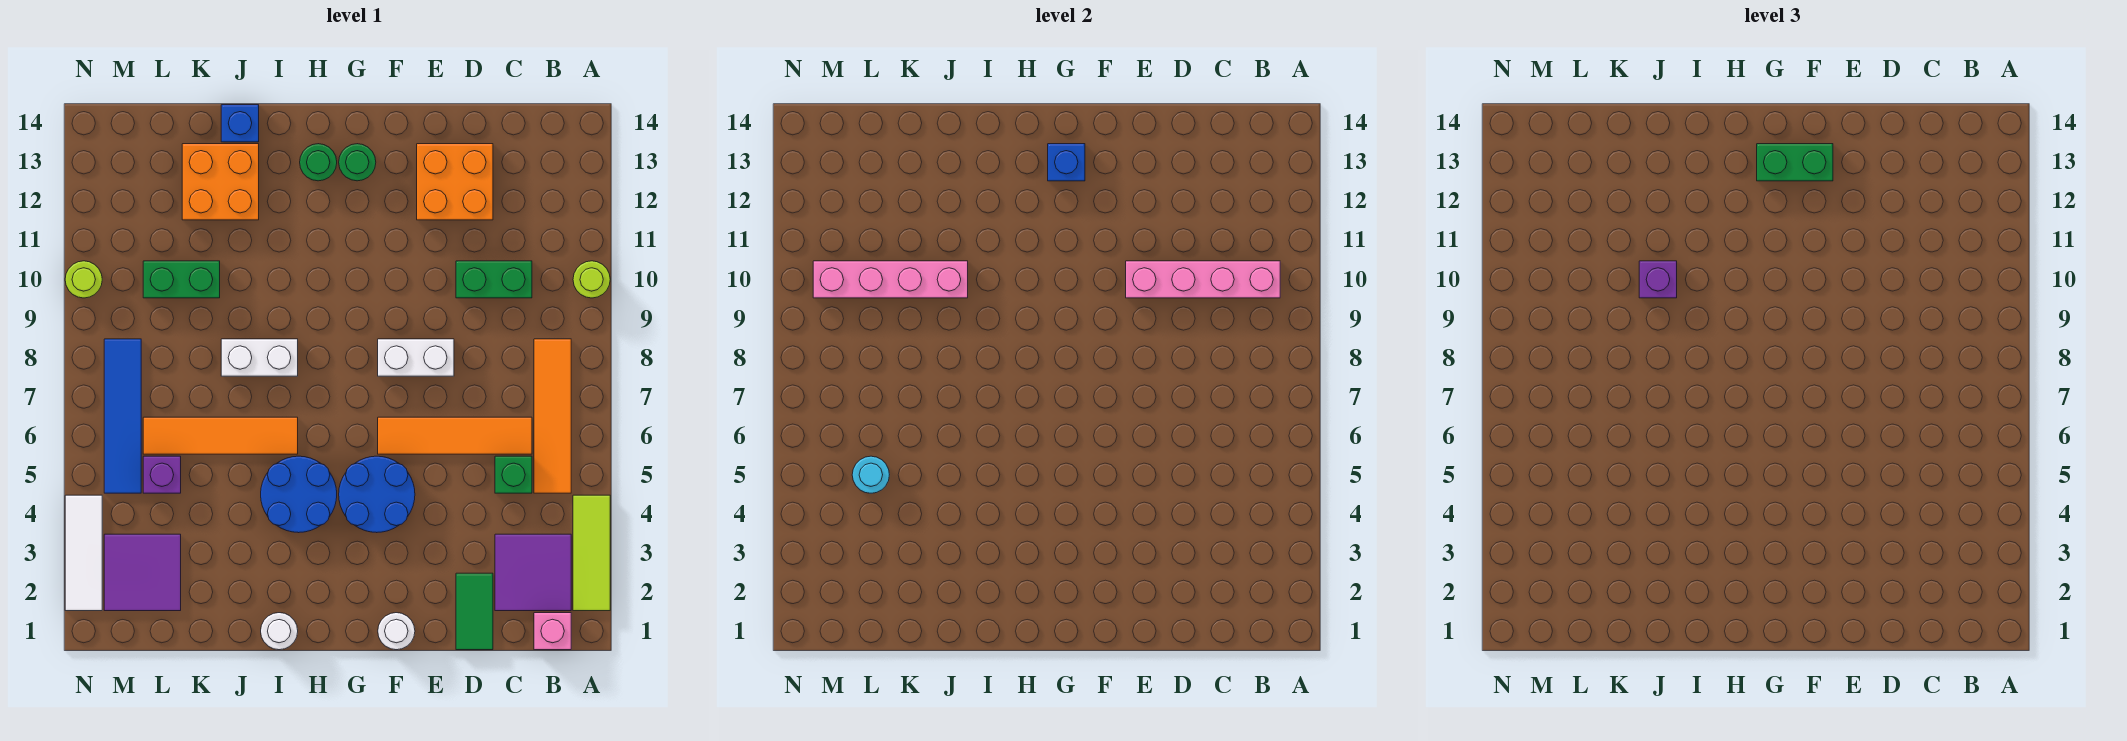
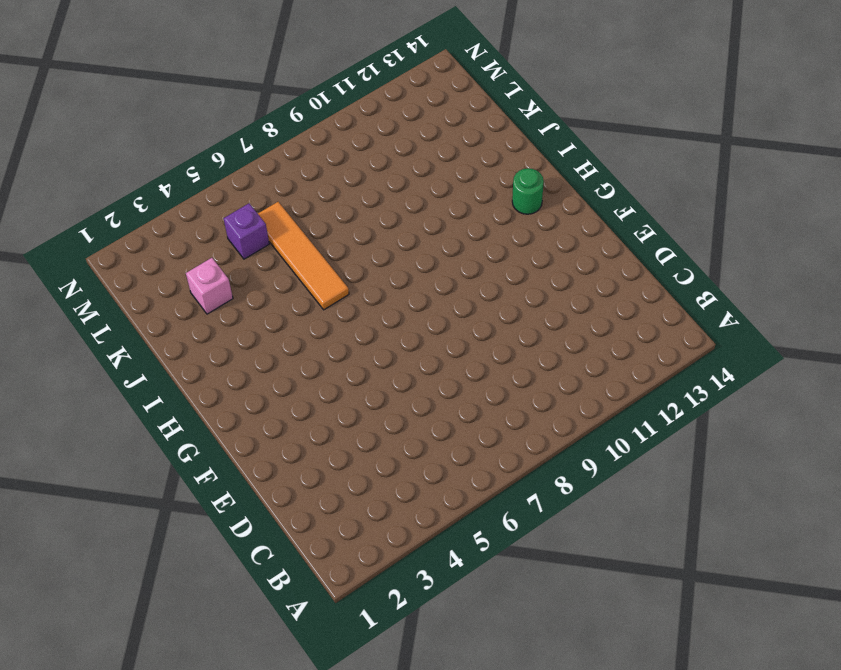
pink brick K3 level 1 -> pink brick B1 level 1
none -> lime tile A2:A4 level 1
none -> lime round brick A10 level 1
none -> purple tile B2:C3 level 1
none -> orange tile B5:B8 level 1

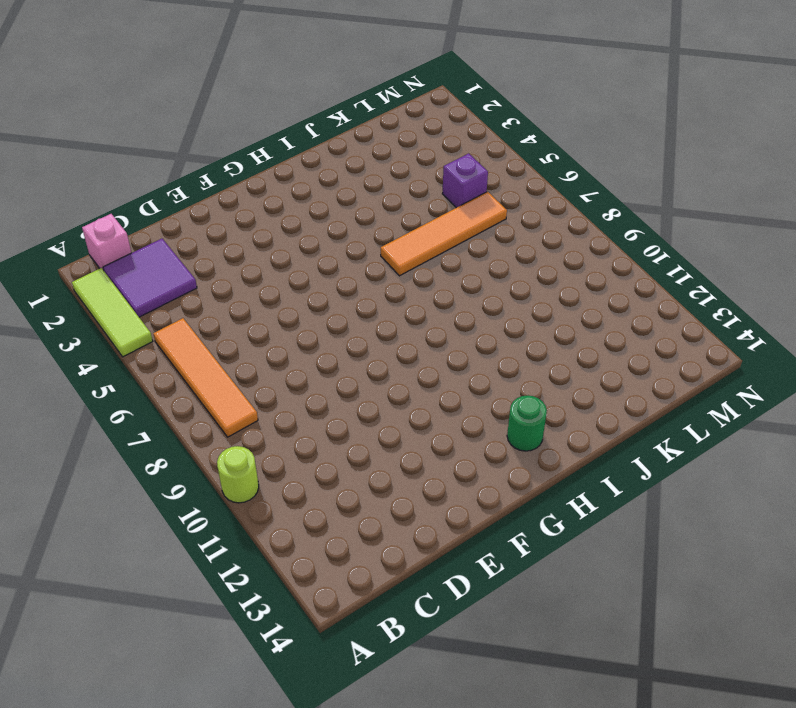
none -> green brick C5 level 1
none -> orange tile C6:F6 level 1
none -> green brick C10:D10 level 1
none -> green tile D1:D2 level 1

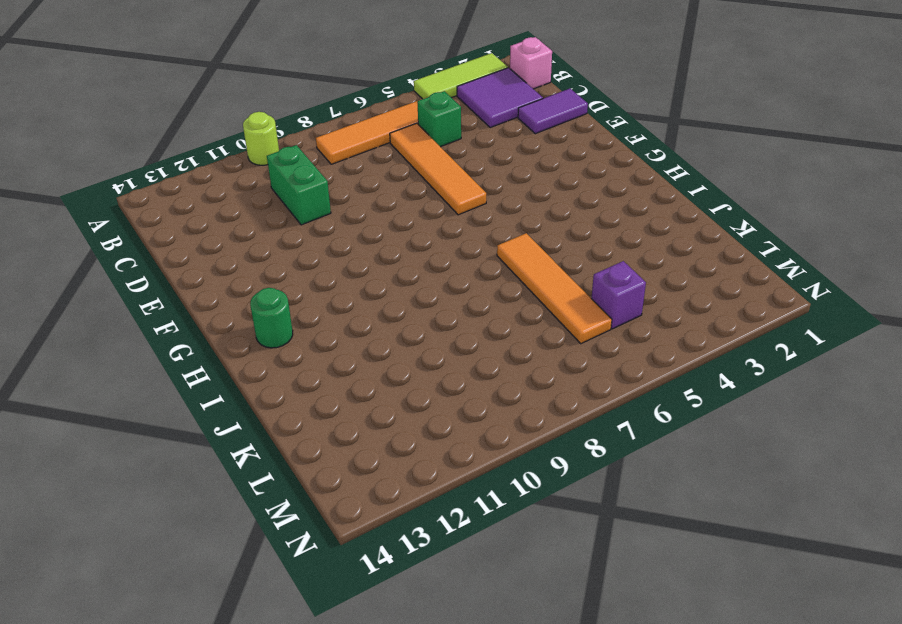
purple tile D1:D2 level 1 -> green tile D1:D2 level 1
none -> orange brick D12:E13 level 1
none -> white brick E8:F8 level 1
none -> white round brick F1 level 1
none -> blue round brick F4:G5 level 1

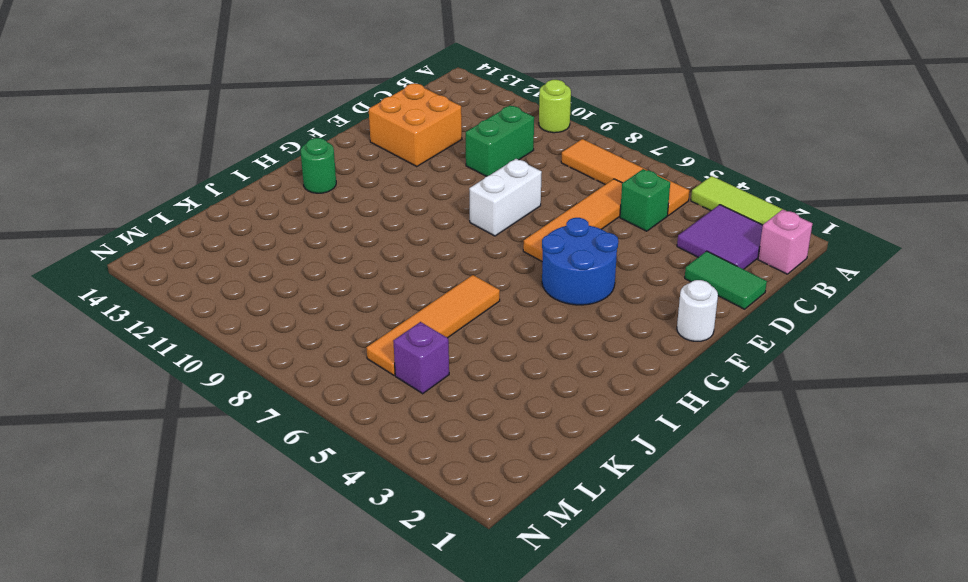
none -> green round brick G13 level 1
none -> blue round brick H4:I5 level 1
none -> white round brick I1 level 1
none -> white brick I8:J8 level 1

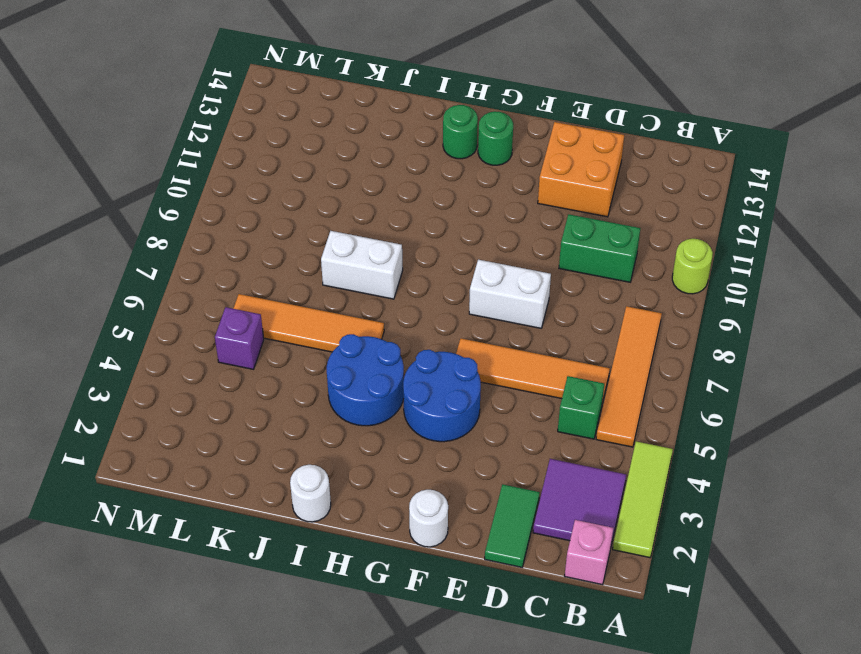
none -> orange brick J12:K13 level 1
none -> blue brick J14 level 1
none -> green brick K10:L10 level 1
none -> purple tile L2:M3 level 1

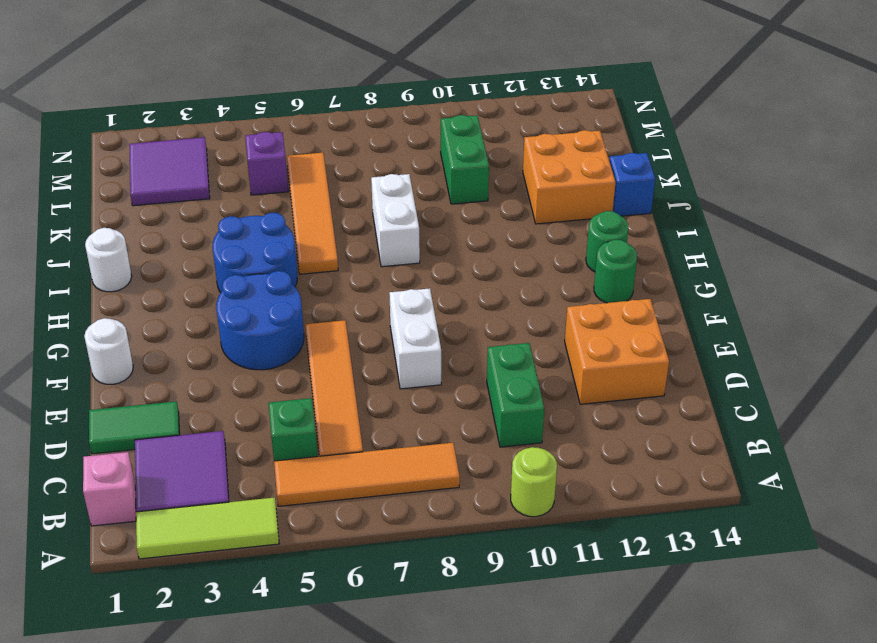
none -> blue tile M5:M8 level 1
none -> white tile N2:N4 level 1
none -> lime round brick N10 level 1
none -> pink brick B10:E10 level 2

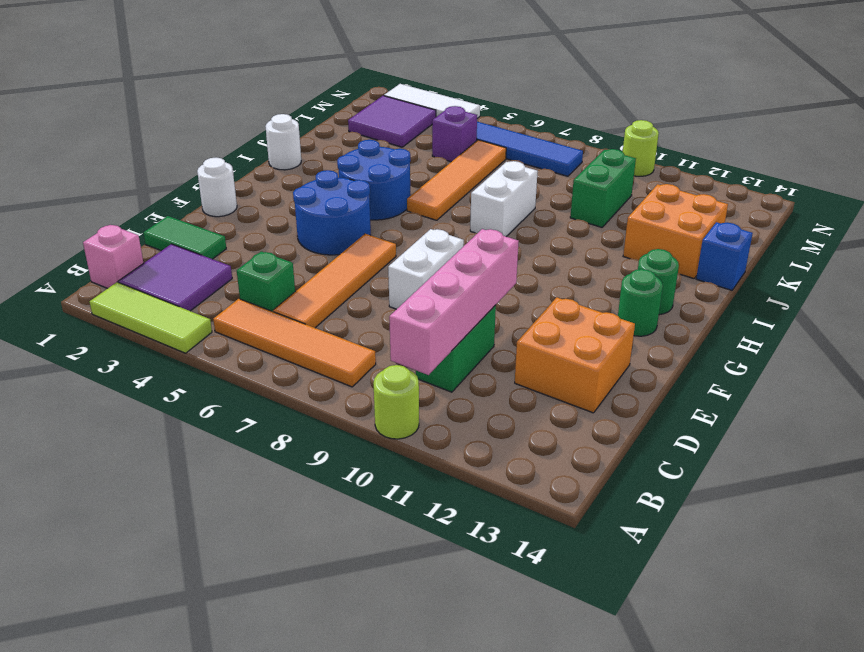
none -> blue brick G13 level 2
none -> pink brick J10:M10 level 2
none -> cyan round brick L5 level 2
none -> green brick F13:G13 level 3

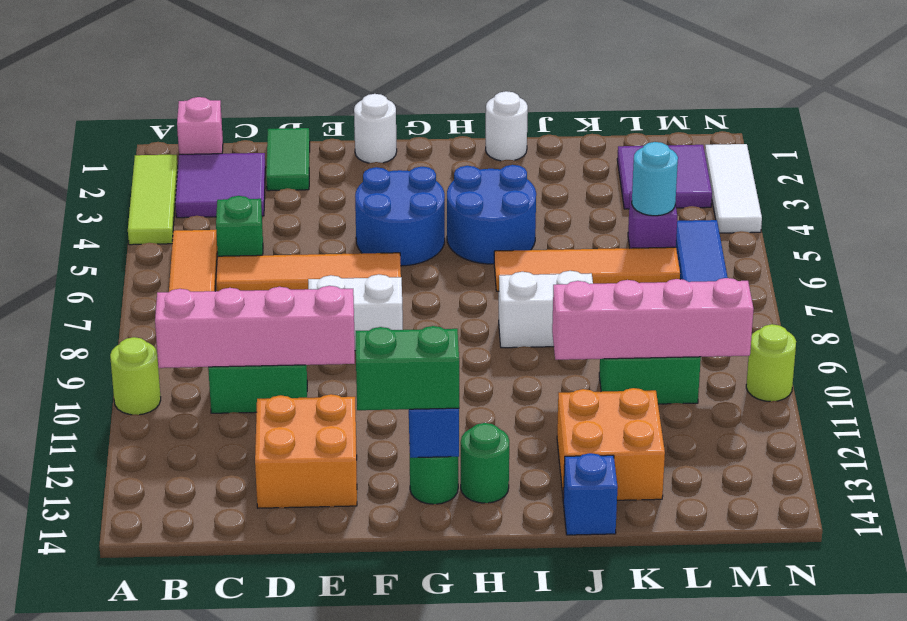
none -> purple brick J10 level 3

